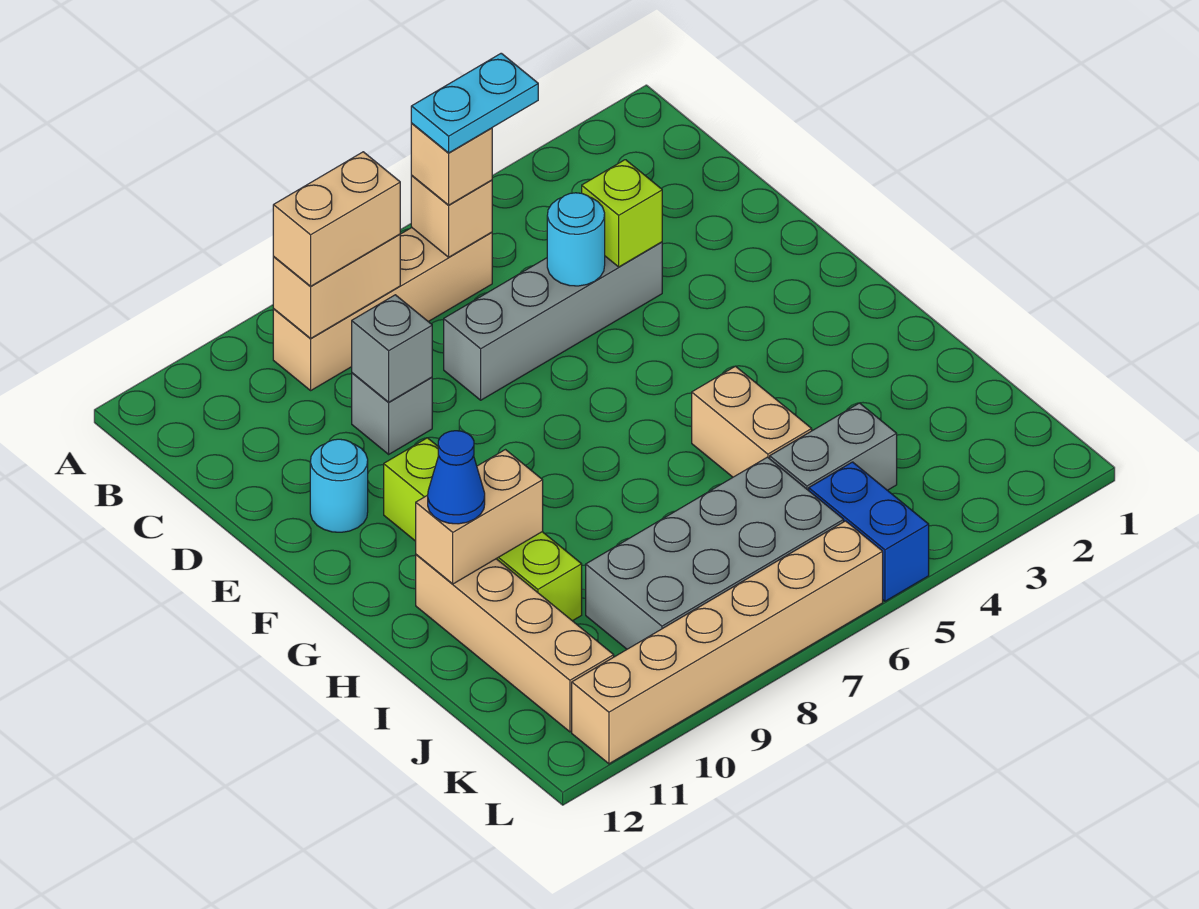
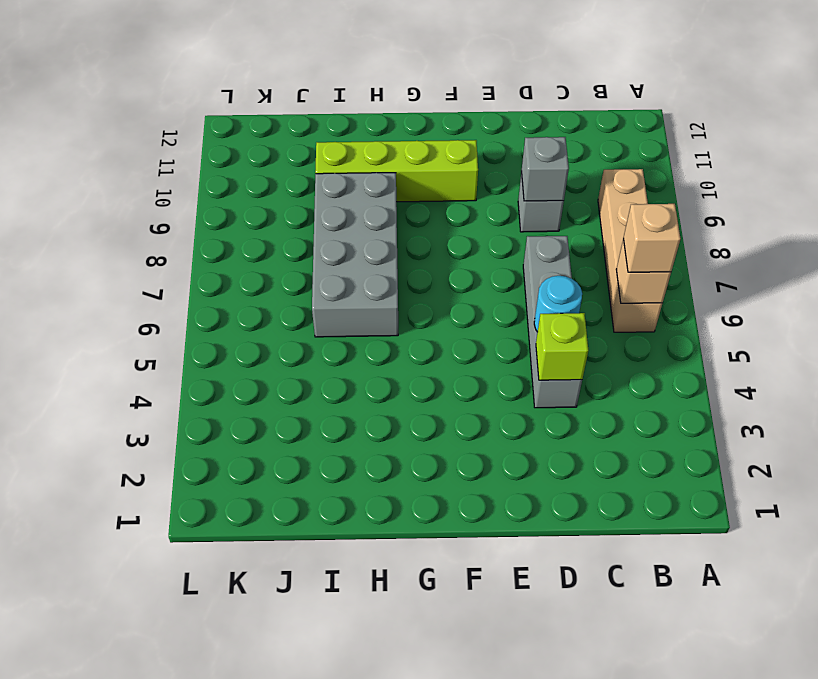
grey brick H6:I9 level 1 -> grey brick J6:K9 level 1
none -> cyan round brick E11 level 1
none -> tan brick H5:I5 level 1
none -> tan brick H11:K11 level 1

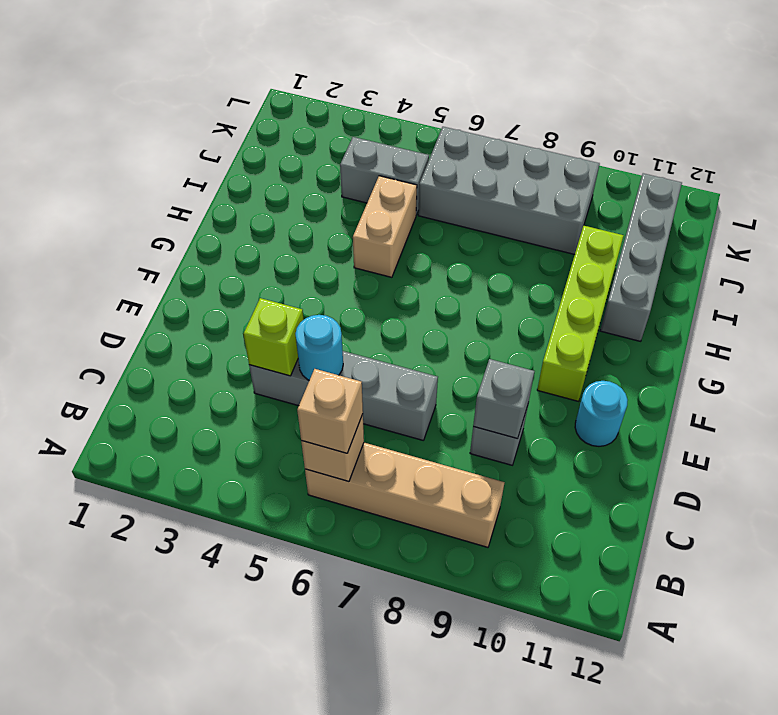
grey brick H11:K11 level 1 -> tan brick H11:K11 level 1
none -> blue brick K5:L5 level 1
none -> tan brick L6:L11 level 1
none -> tan brick B8:B9 level 2

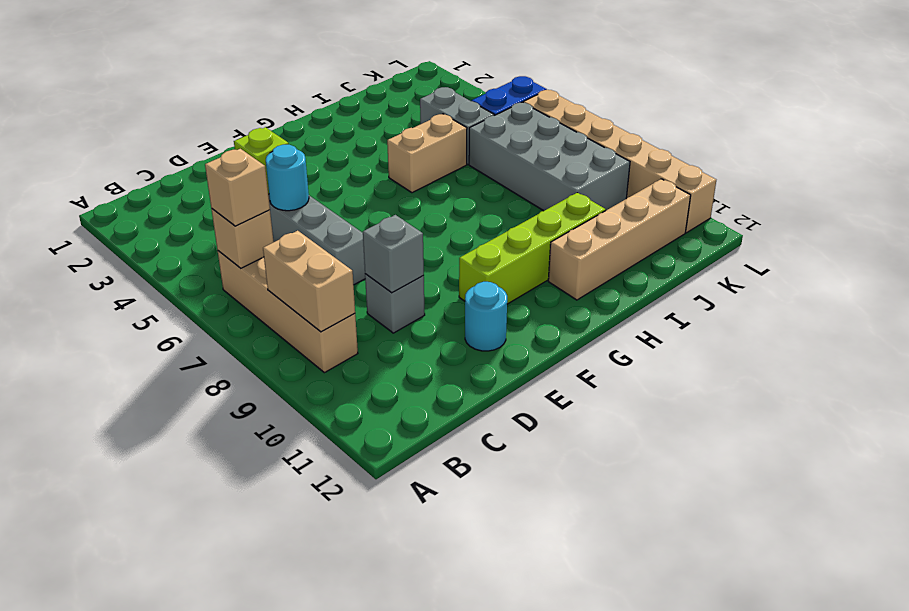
none -> tan brick H10:H11 level 2
none -> tan brick B8:B9 level 3
none -> blue cone H11 level 3

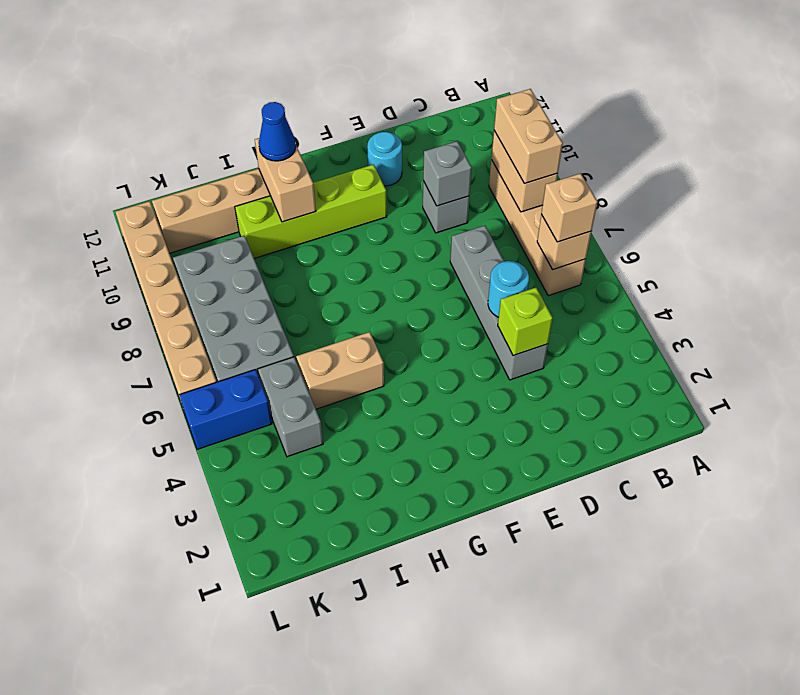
none -> cyan plate B5:B6 level 4

